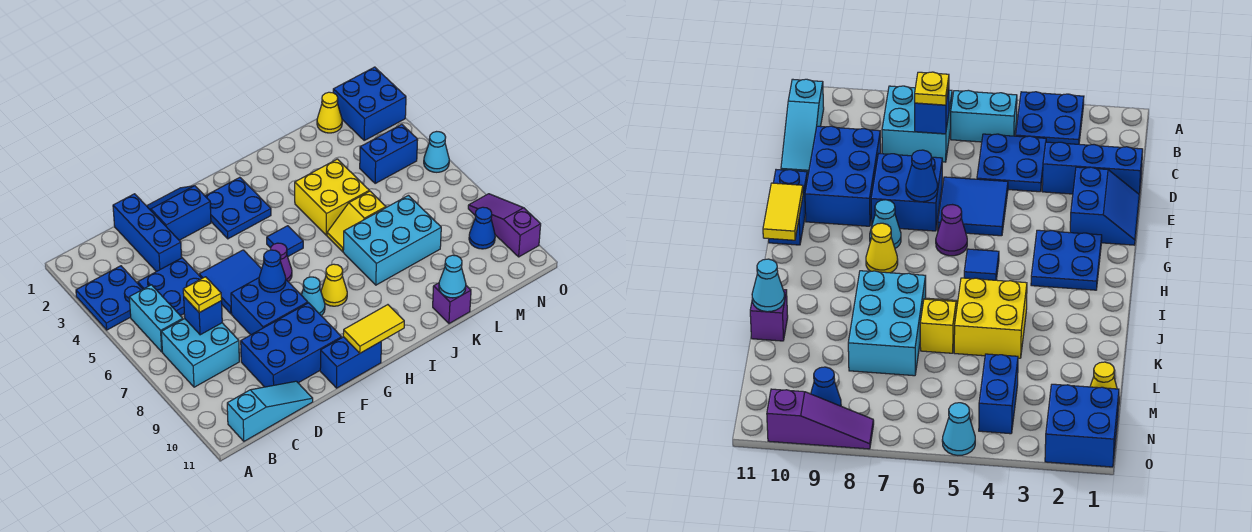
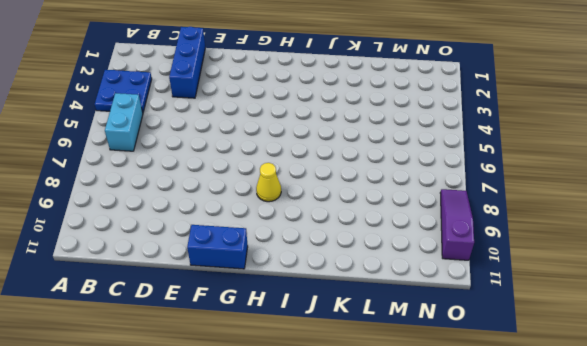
none -> cyan brick B7:C8 level 1
none -> cyan slope B11:D11 level 1 top B
none -> blue plate C4:D5 level 1
none -> blue brick D9:F10 level 1

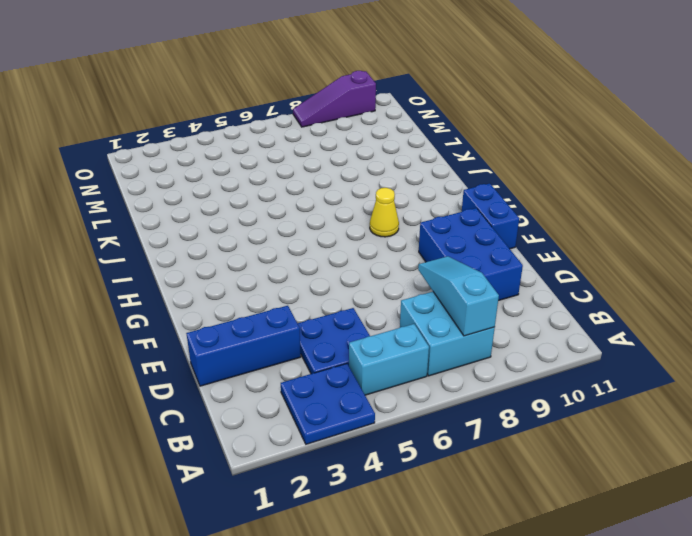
cyan slope B8:D8 level 2 top B -> cyan slope B11:D11 level 1 top B
none -> blue slope E1:F2 level 1 top 2
none -> blue tile E5:F6 level 1
none -> blue brick E7:F8 level 1
none -> blue plate G2:H3 level 1

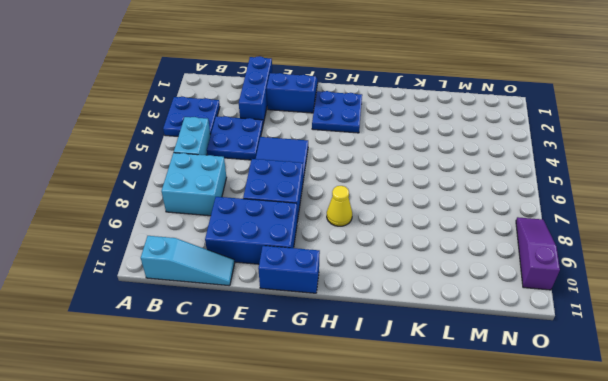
none -> purple cone G6 level 1
none -> cyan cone G8 level 1
none -> blue tile H5 level 1
none -> yellow brick J4:K5 level 1

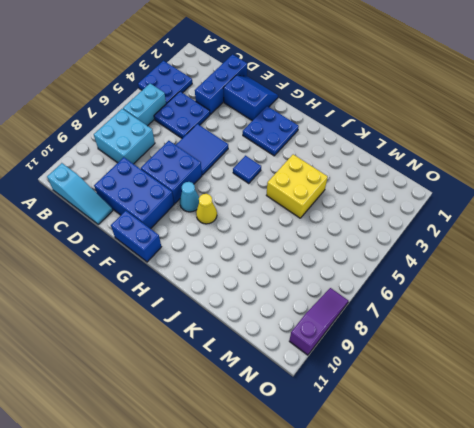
none -> purple cone G6 level 1
none -> yellow slope J6:K6 level 1 top K
none -> cyan brick J7:L8 level 1
none -> purple brick K11 level 1

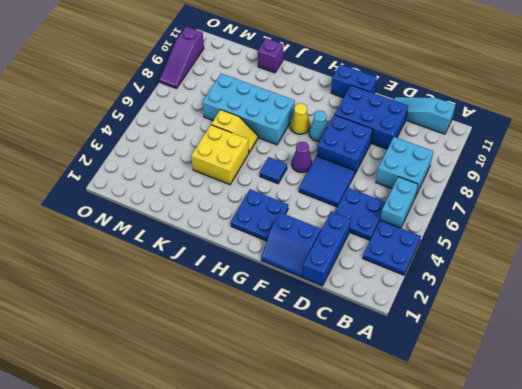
cyan brick I7:L8 level 1 -> cyan brick J7:L8 level 1
none -> yellow cone M1 level 1
none -> blue brick M4:N4 level 1
none -> blue brick N1:O2 level 1
none -> blue cone N9 level 1

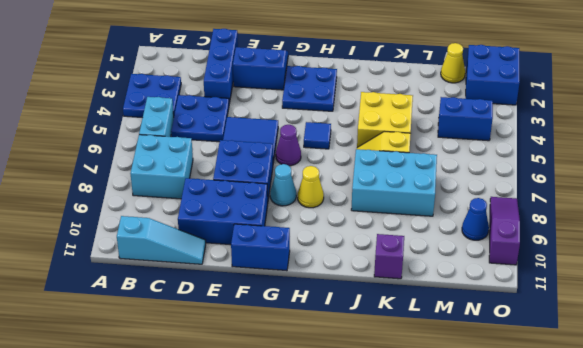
none -> cyan cone O5 level 1
none -> blue brick C7 level 2
none -> blue cone F7 level 2
none -> yellow tile G11:H11 level 2

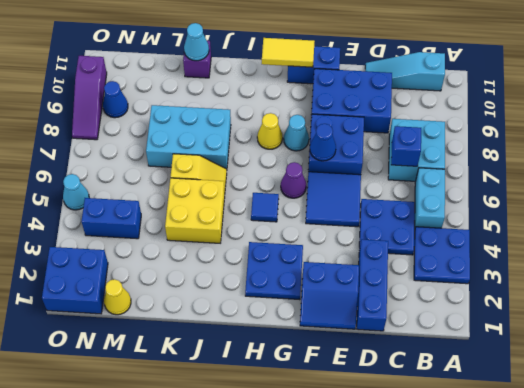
none -> yellow plate C7 level 3

